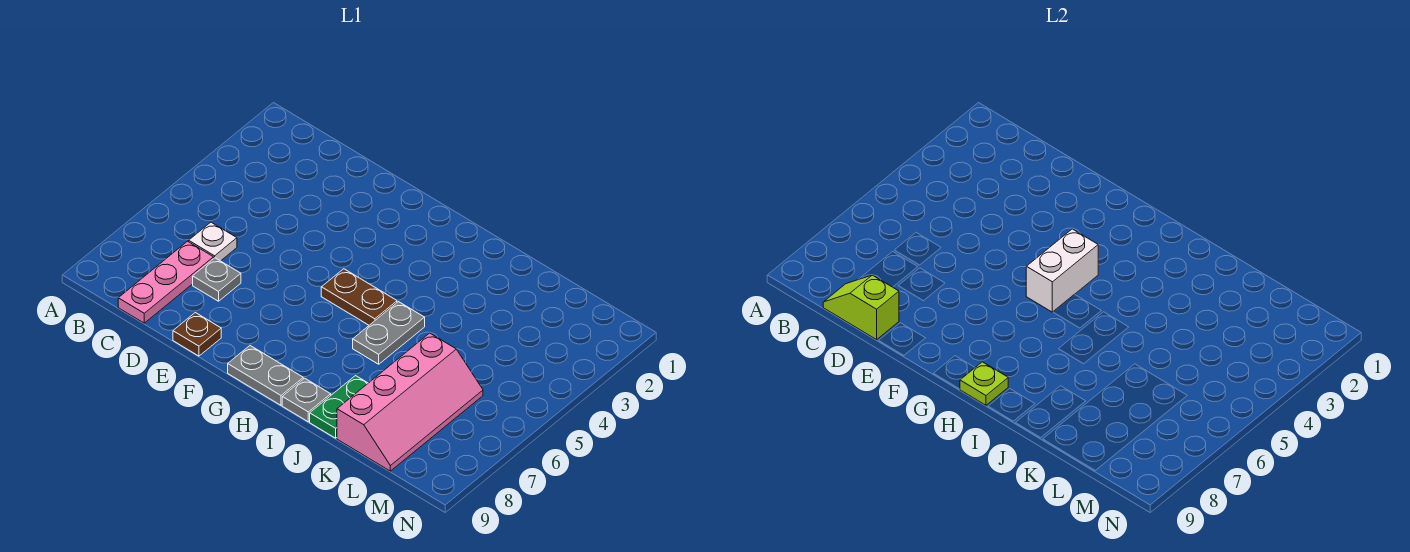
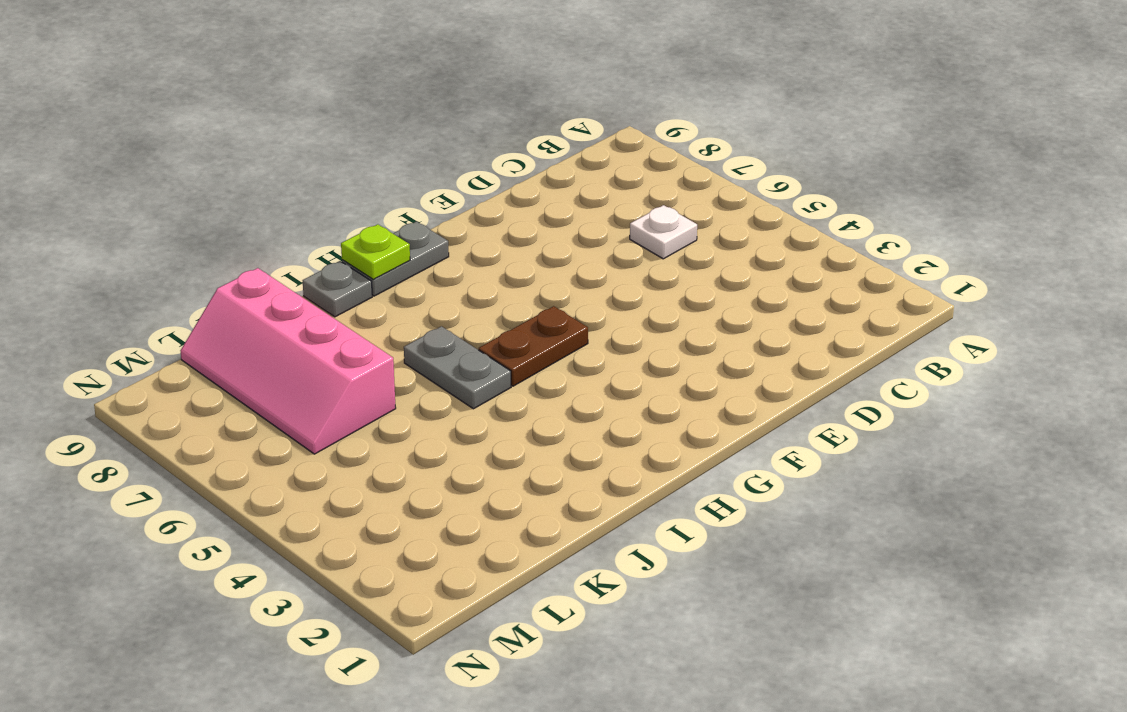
none -> pink plate C7:C9 level 1
none -> grey plate D7 level 1
none -> brown plate E9 level 1

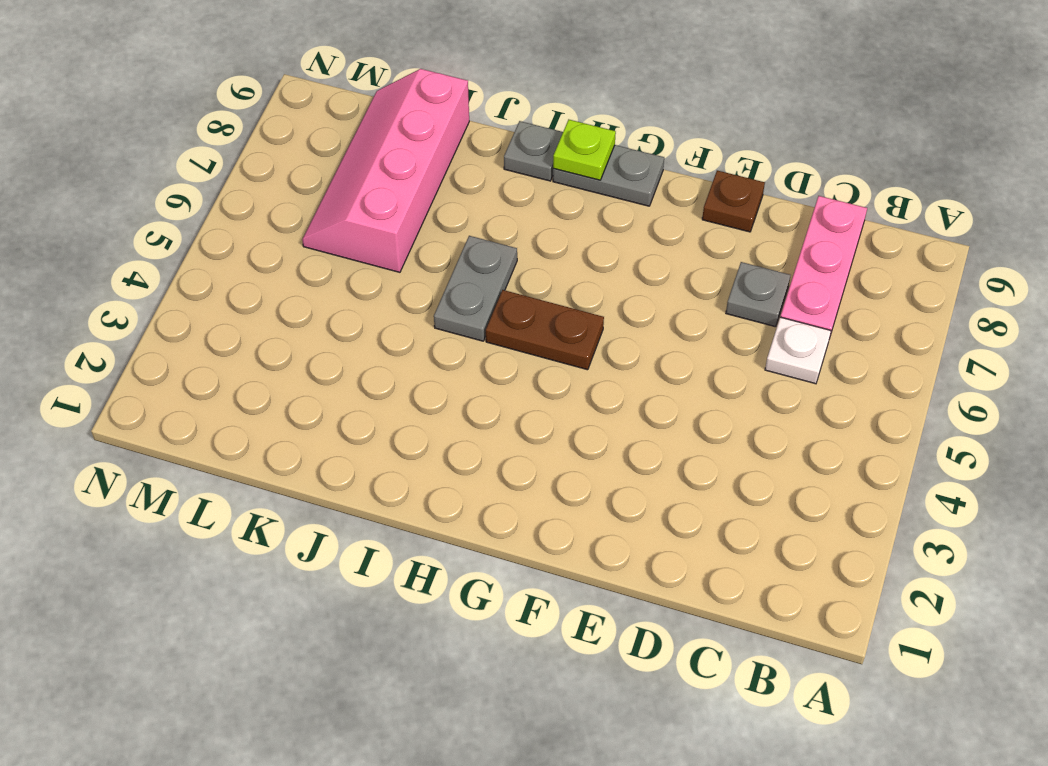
none -> green plate J8:J9 level 1
none -> lime slope C9:D9 level 2 top D
none -> white brick G4:G5 level 2

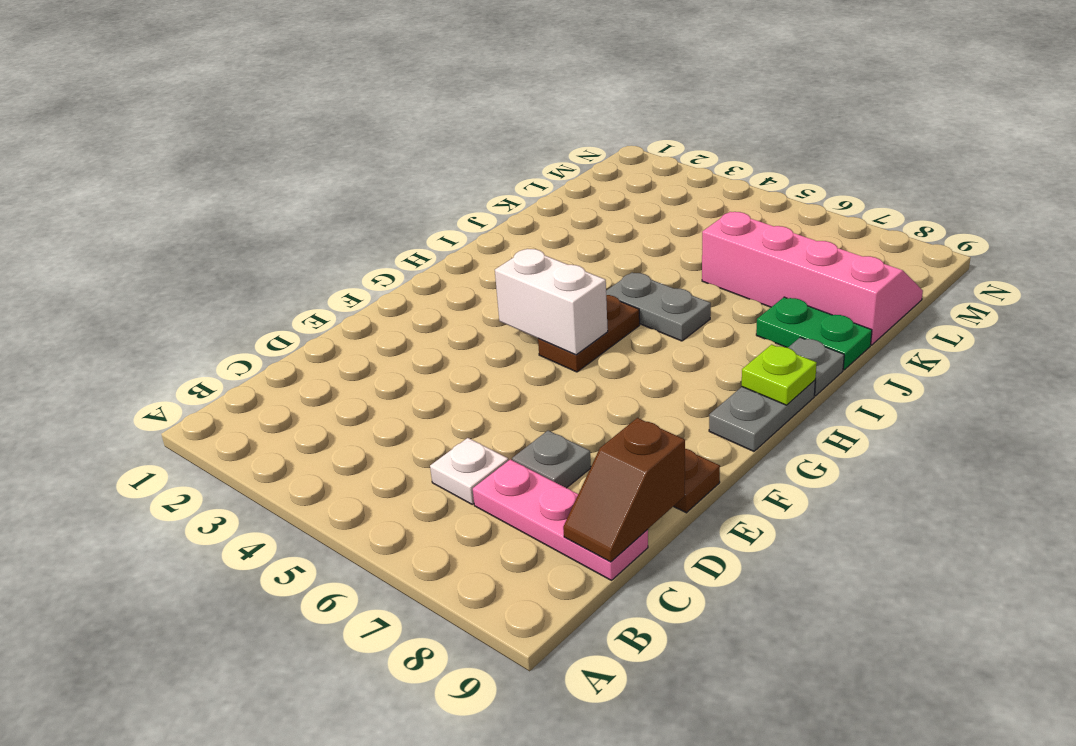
brown slope C9:D9 level 2 top D -> lime slope C9:D9 level 2 top D

